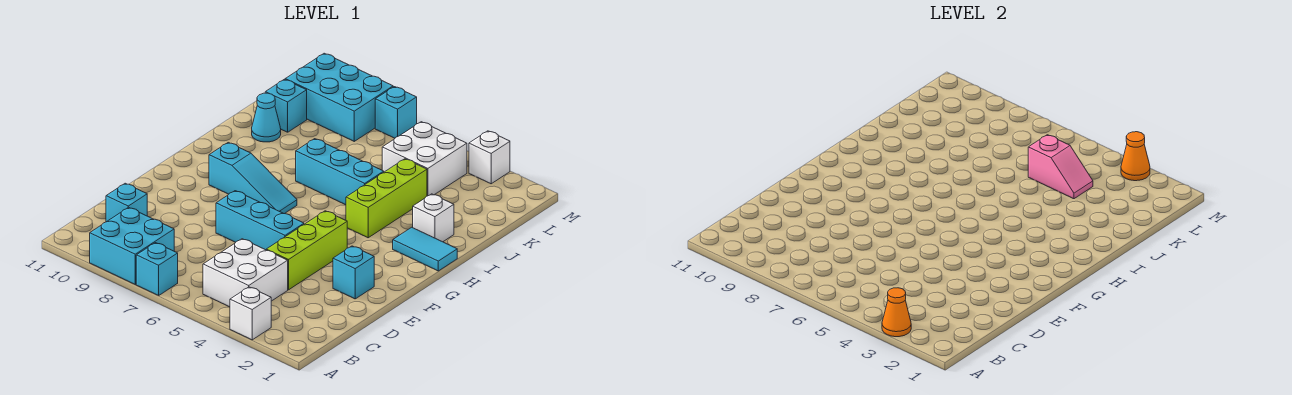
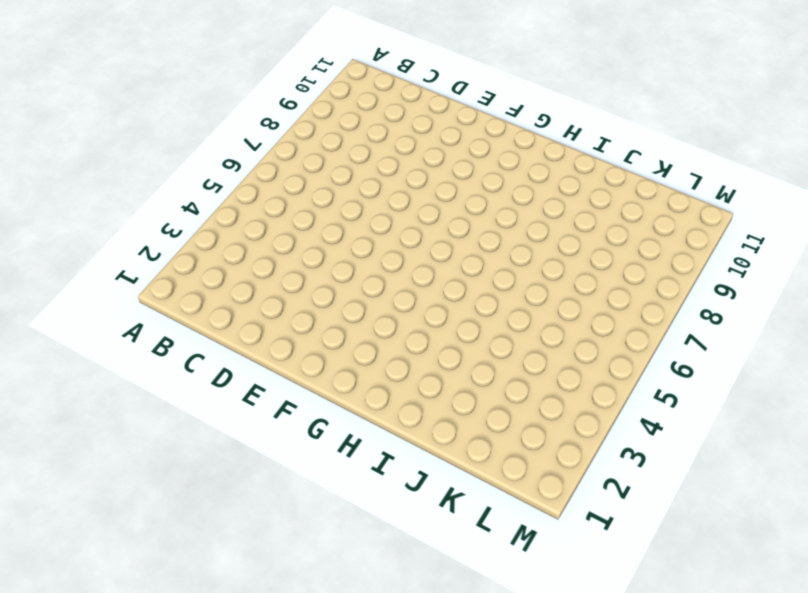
none -> white brick A3 level 1
none -> cyan brick A7 level 1
none -> cyan brick A8:B9 level 1

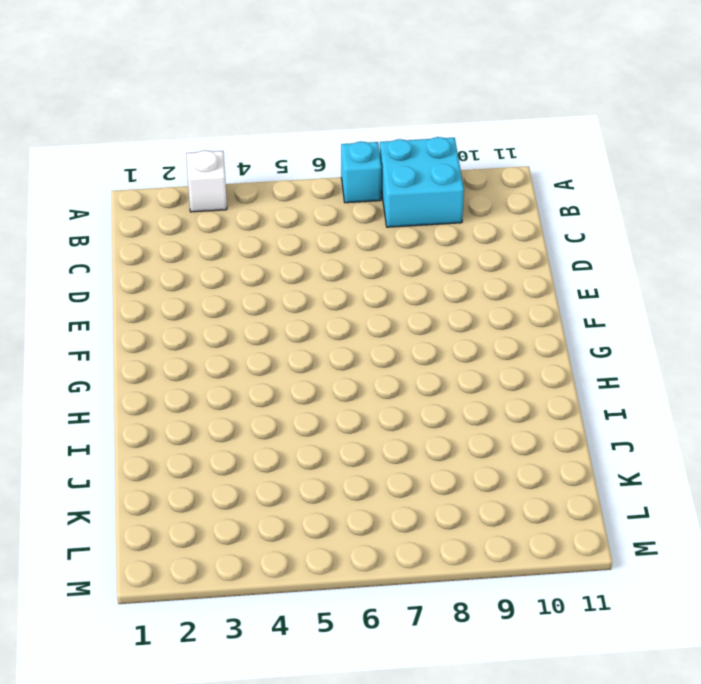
none -> white brick B4:C5 level 1
none -> cyan brick C10 level 1
none -> lime brick D4:F4 level 1

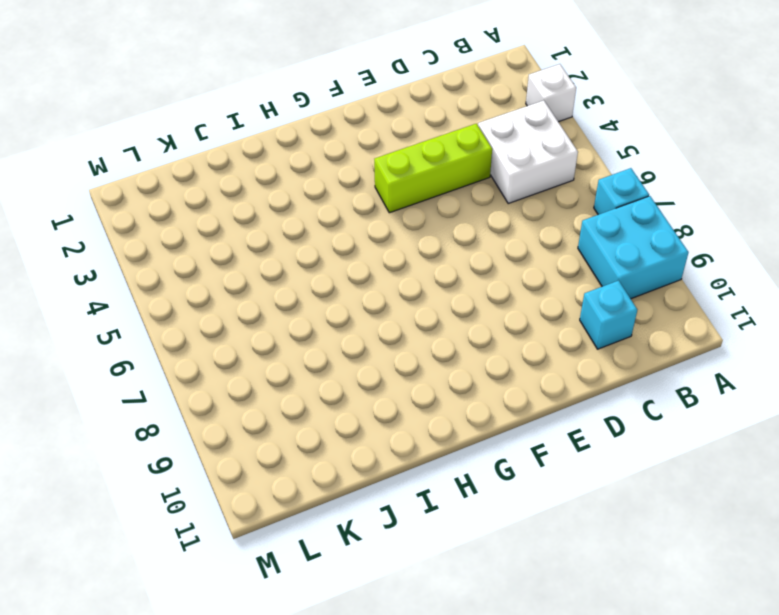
none -> cyan brick E2 level 1
none -> cyan brick E5:E7 level 1
none -> cyan slope G7:G9 level 1 top 9

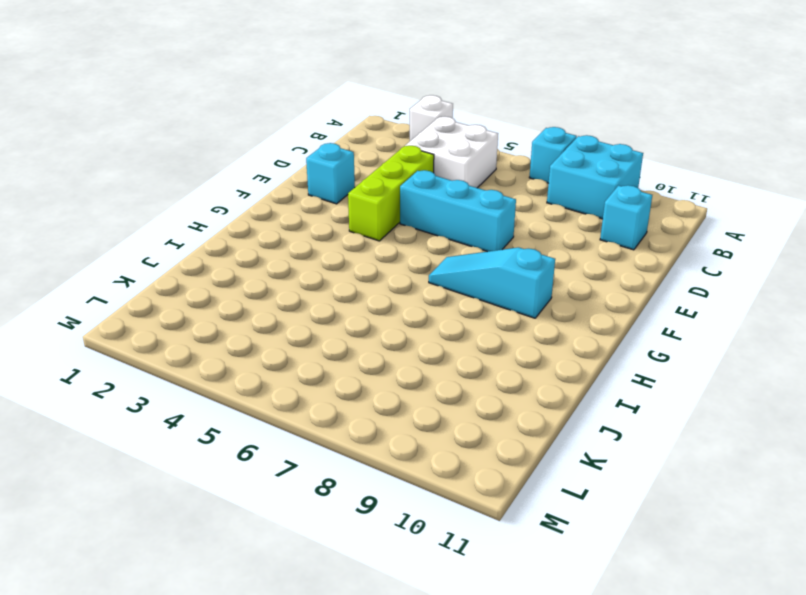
none -> cyan tile H1:H2 level 1
none -> lime brick H4:J4 level 1
none -> white brick I2 level 1

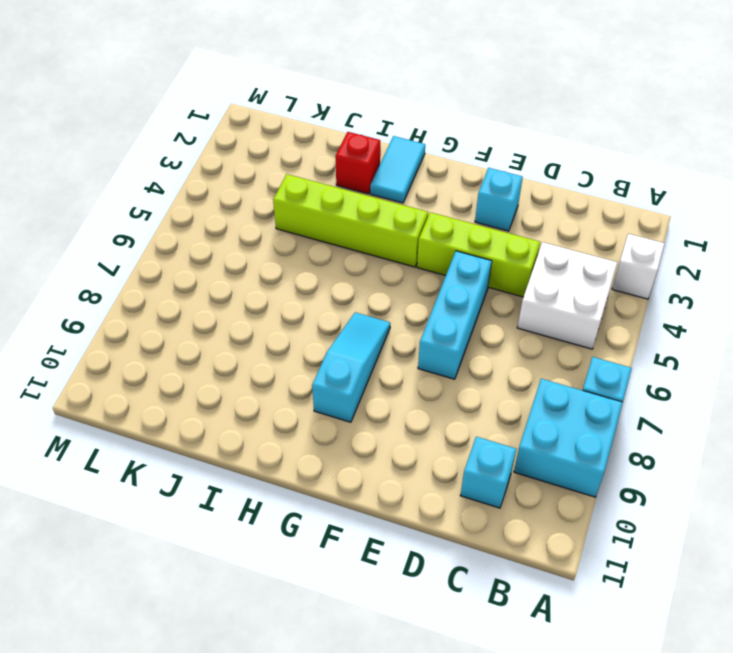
lime brick G4:J4 level 1 -> lime brick H4:J4 level 1
red brick I2 level 1 -> white brick I2 level 1
none -> cyan brick I5:I7 level 1
none -> cyan cone J10 level 1
none -> white brick K4:L5 level 1

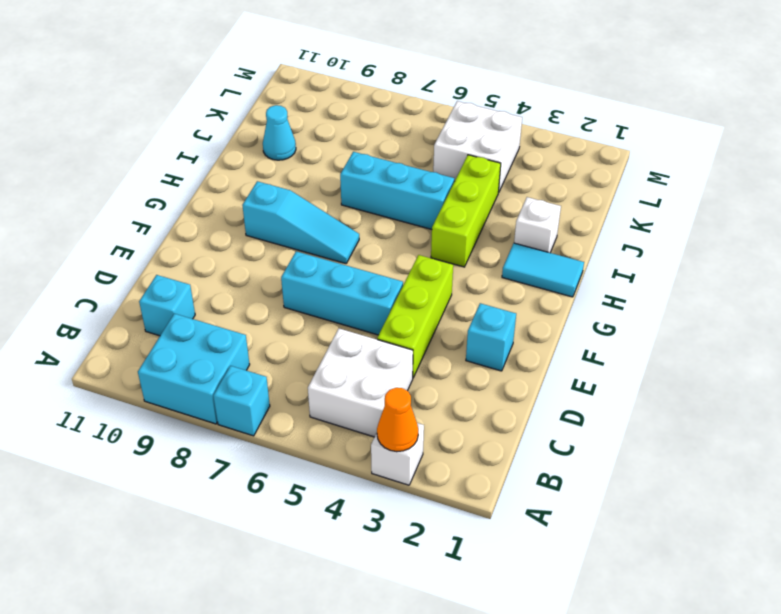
none -> cyan brick K10 level 1
none -> cyan brick L8:M10 level 1
none -> white brick M3 level 1

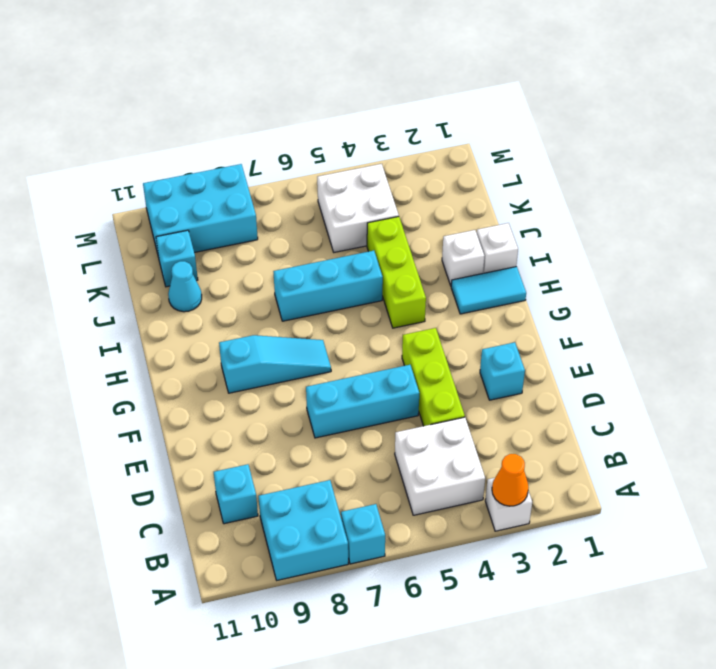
white brick I1 level 1 -> white brick M3 level 1
none -> cyan brick M7 level 1
none -> pink slope K4:K5 level 2 top 5
none -> orange cone M3 level 2

